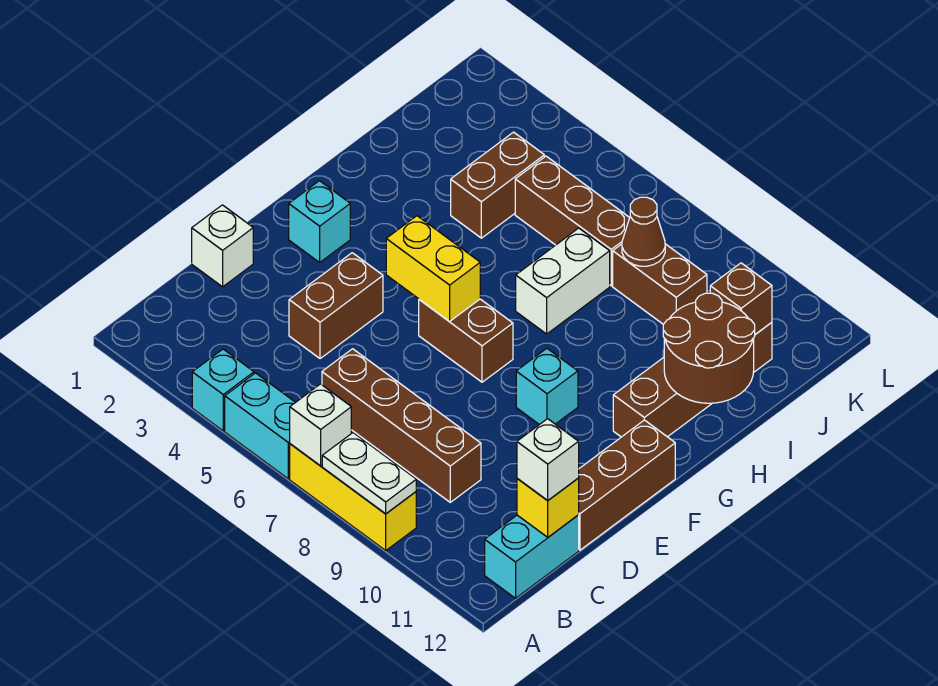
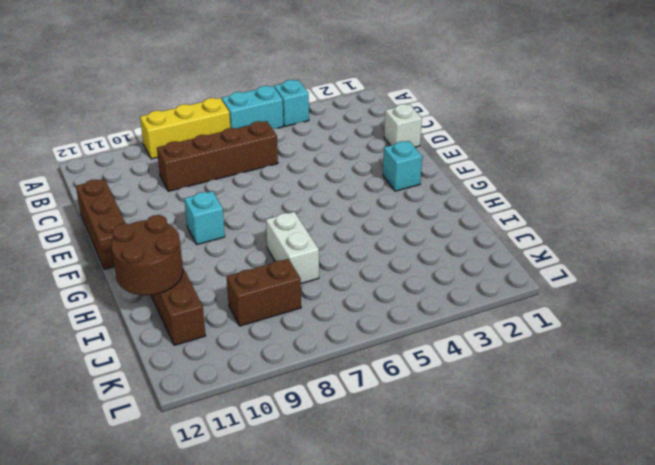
none -> cyan brick B12:C12 level 1
none -> brown brick D4:E4 level 1
none -> brown brick F6:F7 level 1

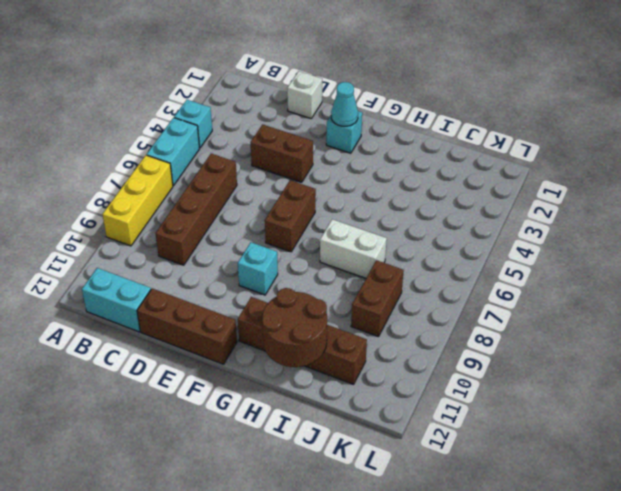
cyan cone F2 level 2 -> none
none -> brown brick I4:J4 level 1
none -> brown brick J5:J7 level 1
none -> white brick A7 level 2

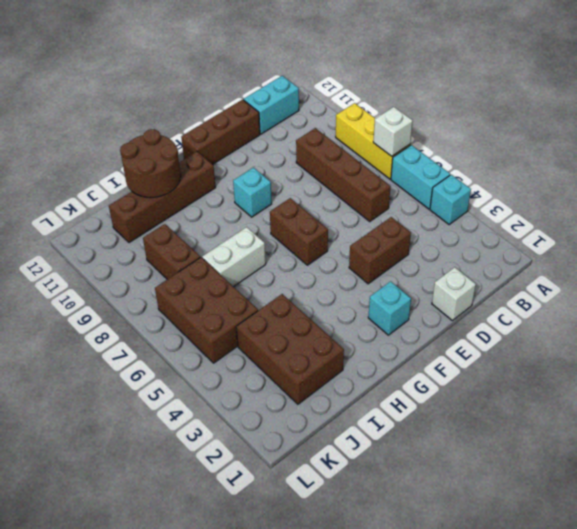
brown brick I2:J4 level 1 -> brown brick I4:J4 level 1
brown brick J5:K7 level 1 -> brown brick J5:J7 level 1
none -> white plate A8:A9 level 2
none -> yellow brick C12 level 2
none -> yellow brick F5:F6 level 2

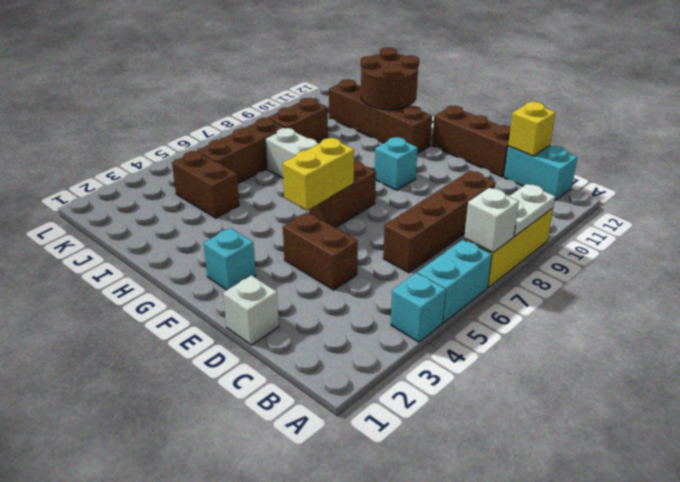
none -> brown cone J8 level 2
none -> brown brick J11 level 2
none -> white brick C12 level 3

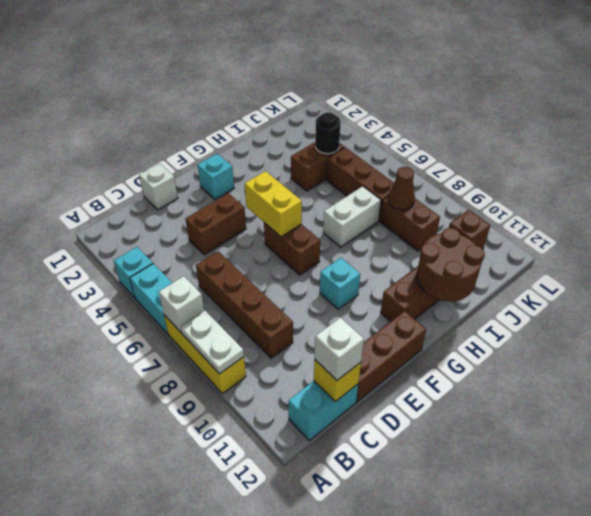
black round brick J4 level 2 -> none

